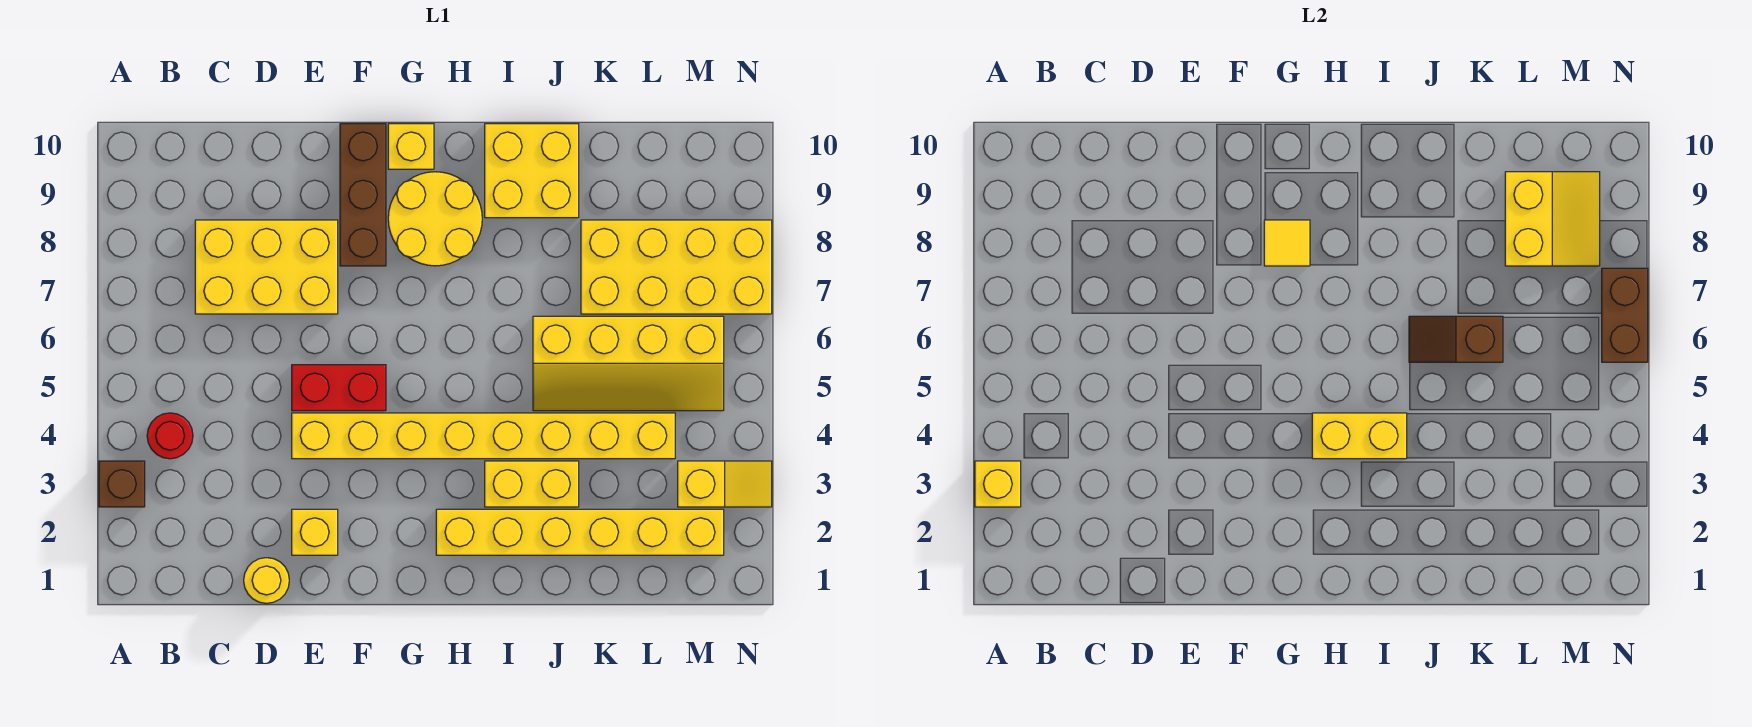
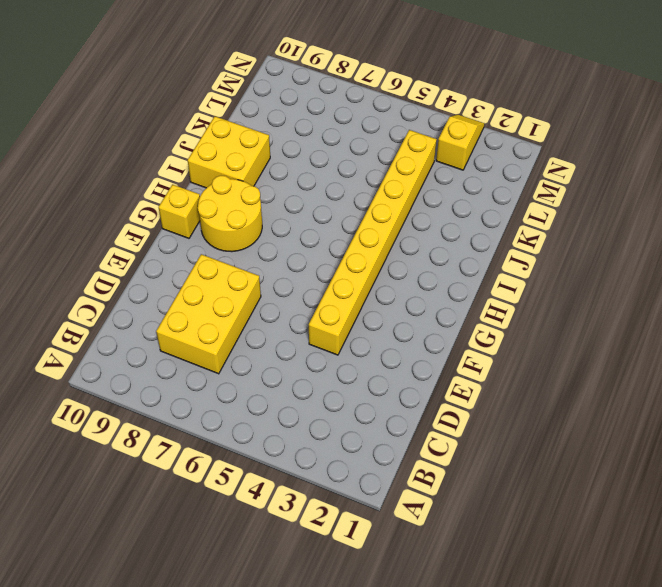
none -> brown brick A3 level 1
none -> red round brick B4 level 1
none -> yellow round brick D1 level 1

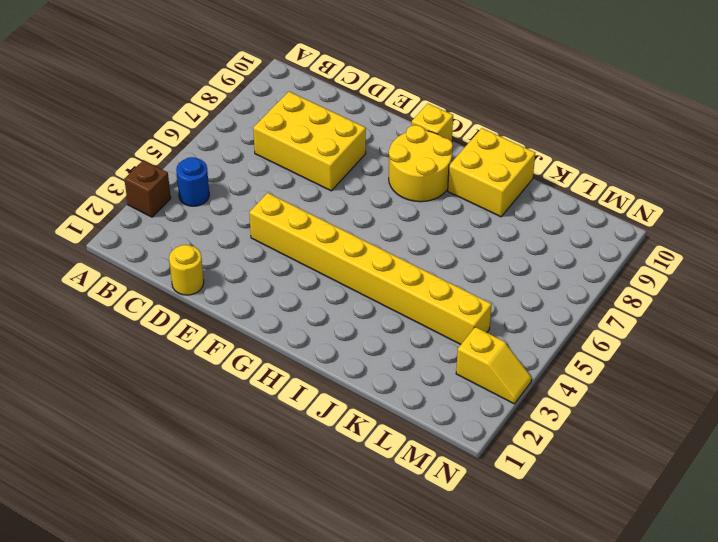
blue round brick B4 level 1 -> red round brick B4 level 1
none -> yellow brick E2 level 1
none -> red brick E5:F5 level 1
none -> brown brick F8:F10 level 1

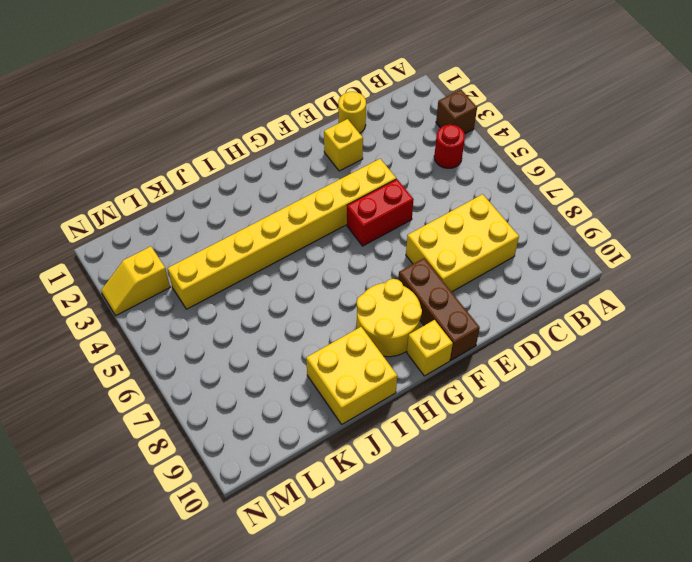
none -> yellow brick H2:M2 level 1
none -> yellow brick I3:J3 level 1
none -> yellow slope J5:M6 level 1 top 6

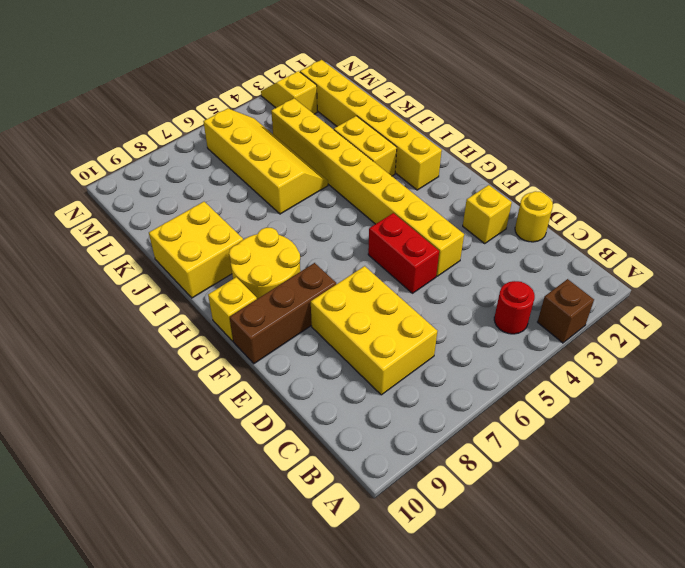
none -> yellow brick K7:N8 level 1
none -> yellow brick A3 level 2
none -> yellow tile G8 level 2

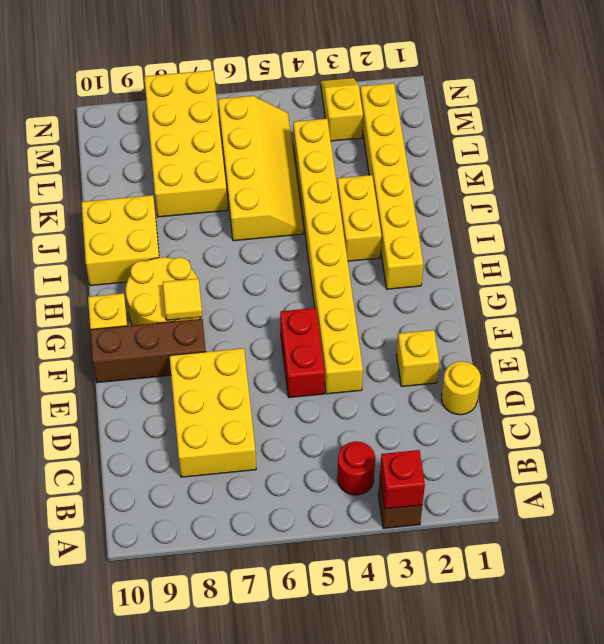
red brick A3 level 2 -> yellow brick A3 level 2
none -> yellow brick H4:I4 level 2
none -> brown slope J6:K6 level 2 top K
none -> yellow slope L8:M9 level 2 top L

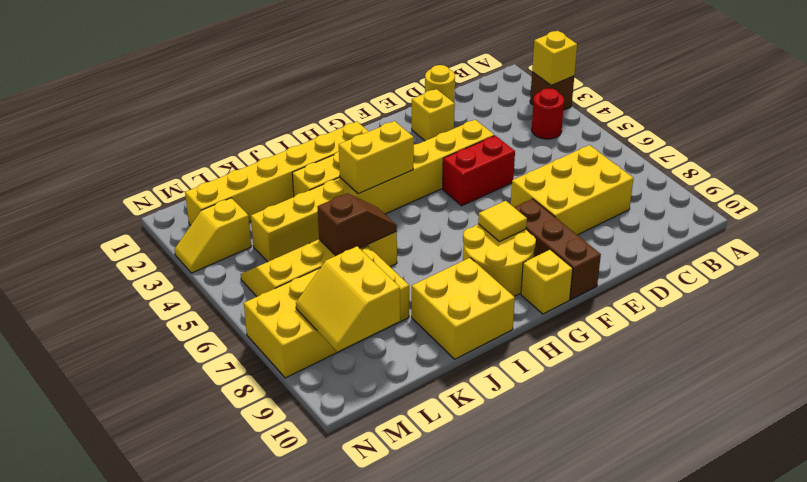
none -> brown brick N6:N7 level 2

